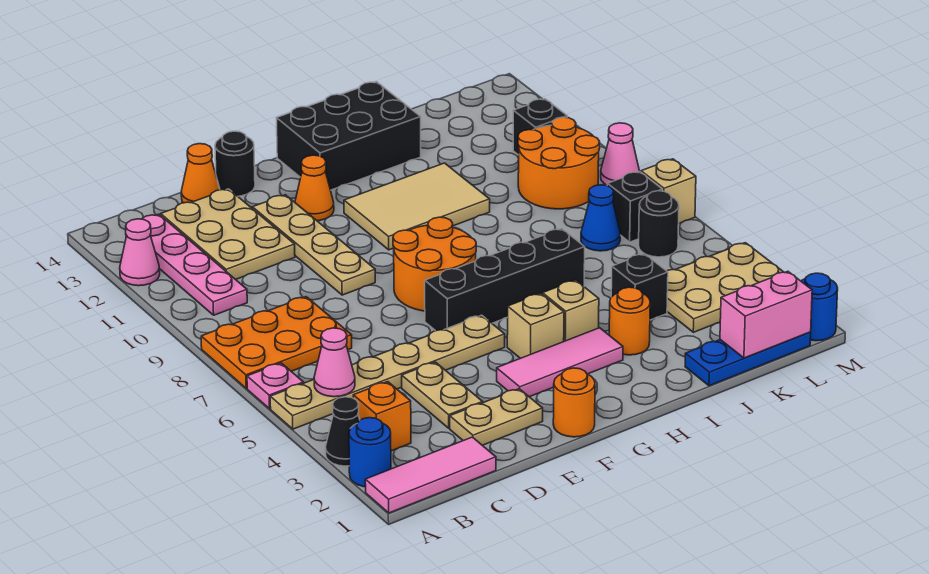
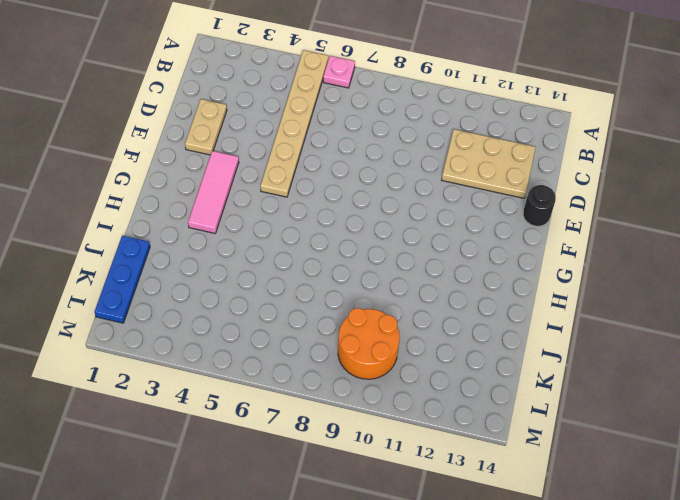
none -> pink tile A1:C1 level 1
none -> blue round brick A2 level 1
none -> black cone A3 level 1
none -> orange plate A7:C8 level 1

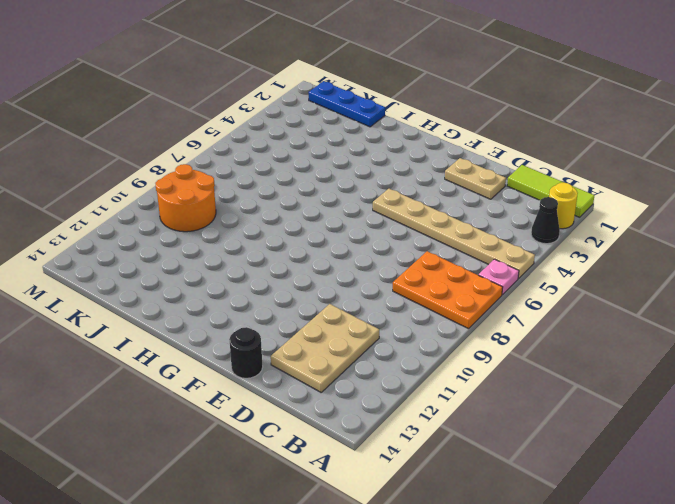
lime tile A1:C1 level 1 -> pink tile A1:C1 level 1
yellow round brick A2 level 1 -> blue round brick A2 level 1
none -> pink cone A12 level 1
none -> orange brick B3 level 1
none -> pink plate B10:B13 level 1
none -> tan plate D3:D4 level 1

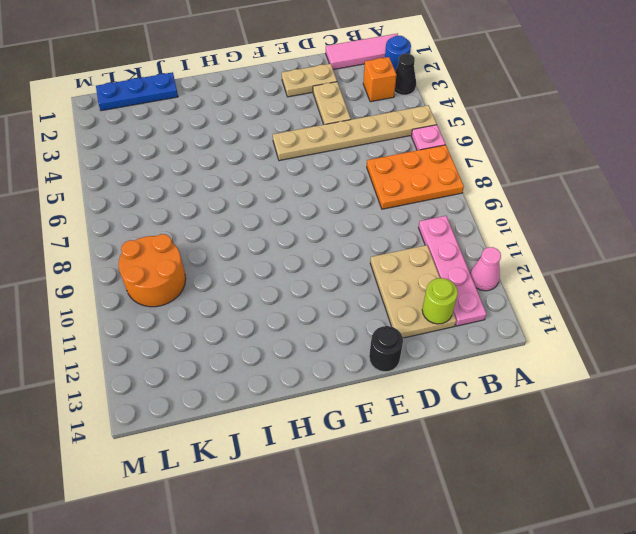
lime round brick C13 level 2 -> none
none -> orange cone D14 level 1
none -> tan plate E9:E12 level 1
none -> orange round brick F1 level 1
none -> pink tile F3:H3 level 1

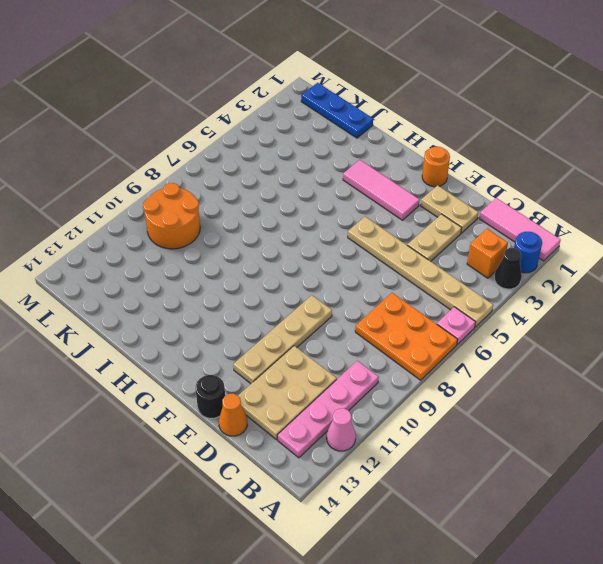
none -> black brick F6:I6 level 1
none -> orange round brick F7:G8 level 1
none -> orange cone F12 level 1
none -> tan brick G4 level 1

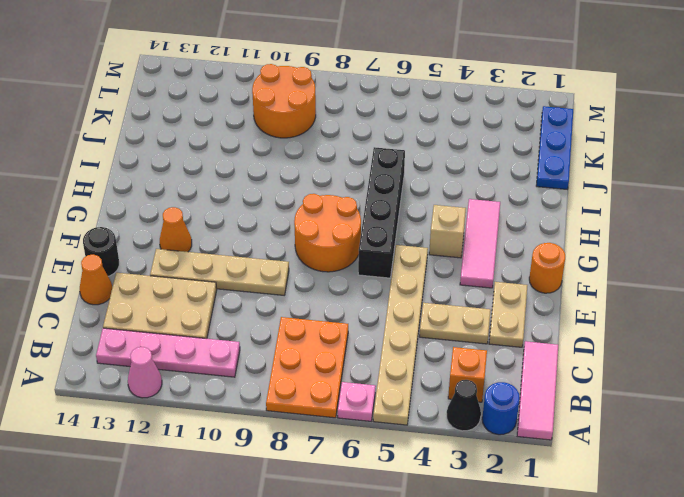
none -> tan tile G10:I11 level 1
none -> black brick G13:I14 level 1
none -> tan brick H4 level 1
none -> orange round brick I3 level 1

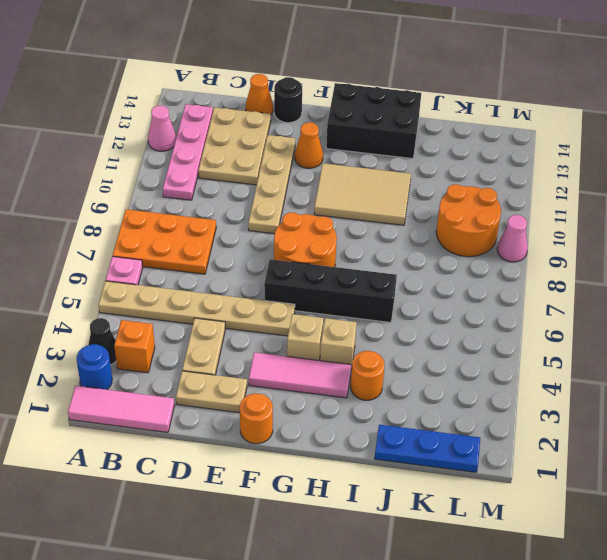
none -> black brick J4 level 1
none -> tan plate K3:M4 level 1
none -> blue cone K7 level 1
none -> black round brick L6 level 1

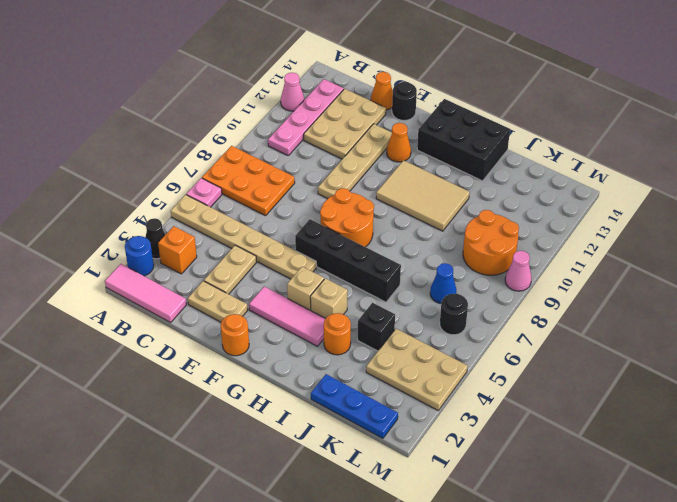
none -> black brick L7 level 1
none -> black brick L11 level 1
none -> blue round brick M1 level 1
none -> tan brick M7 level 1

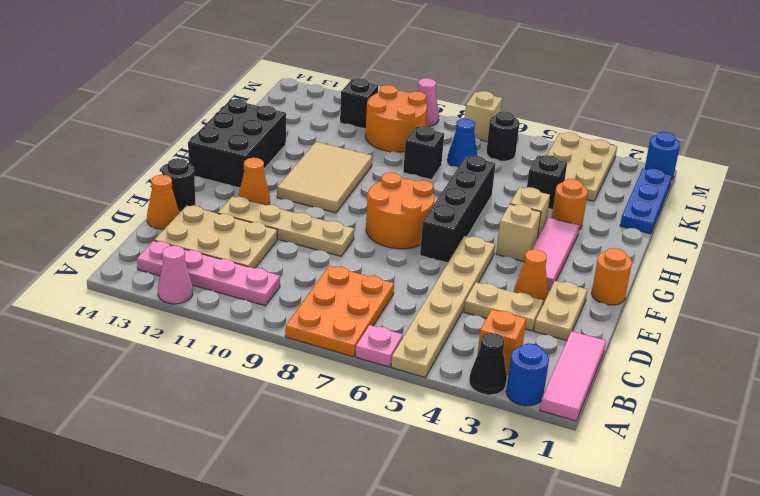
orange cone E3 level 1 -> none
black brick J8 level 1 -> black brick L7 level 1
none -> pink cone B5 level 2
none -> pink brick K1:L1 level 2

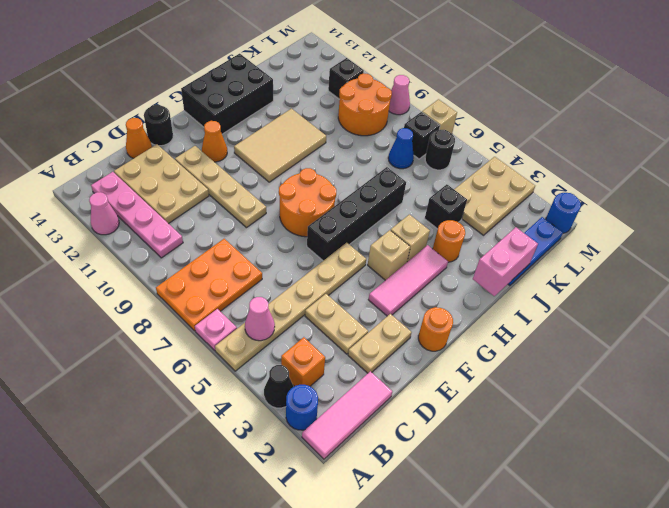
pink brick I1:J1 level 2 -> pink brick K1:L1 level 2

